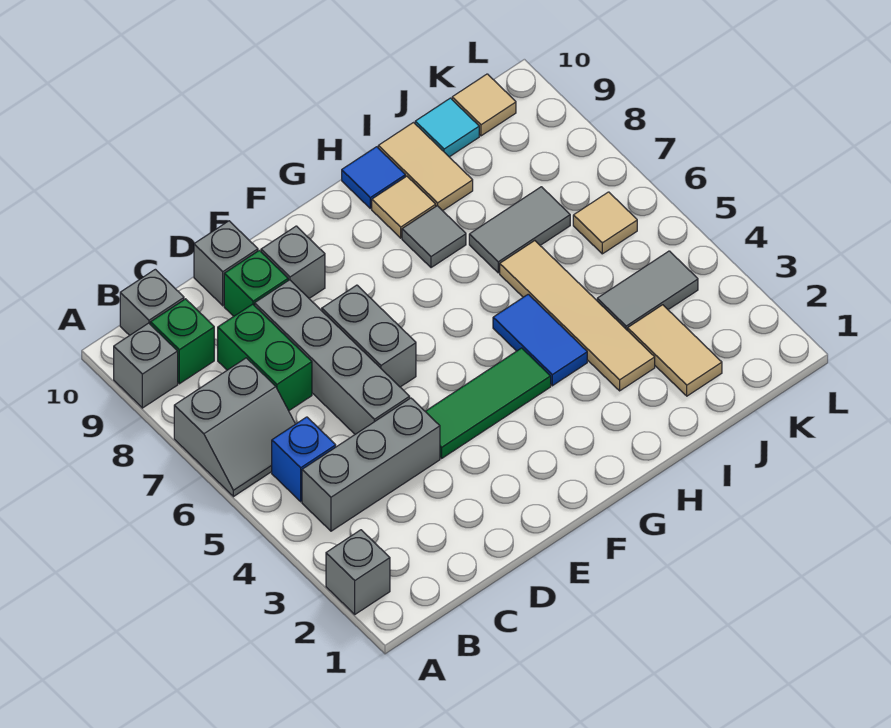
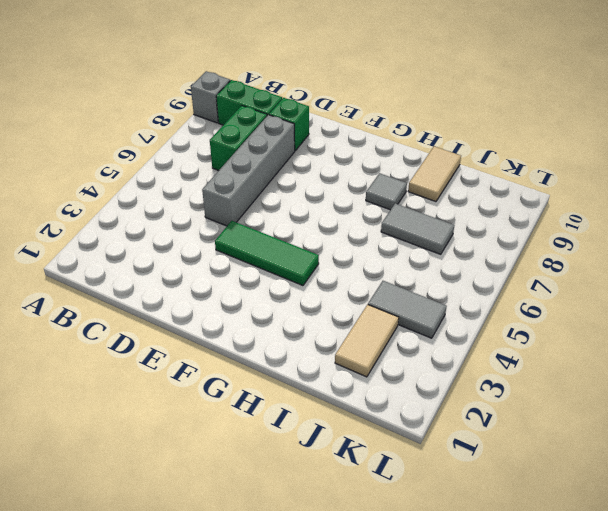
green brick B9:C9 level 1 -> green brick B9 level 1
none -> grey brick A2 level 1
none -> grey slope A6:B7 level 1 top 7
none -> grey brick B4:D4 level 1

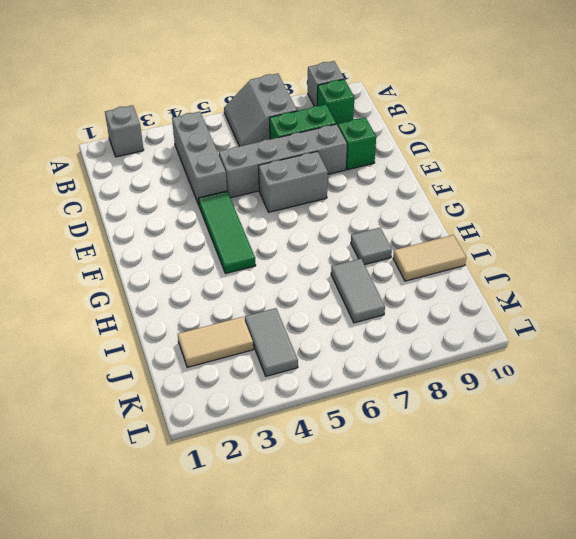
none -> blue brick B5 level 1
none -> grey brick B10 level 1
none -> grey brick D10 level 1

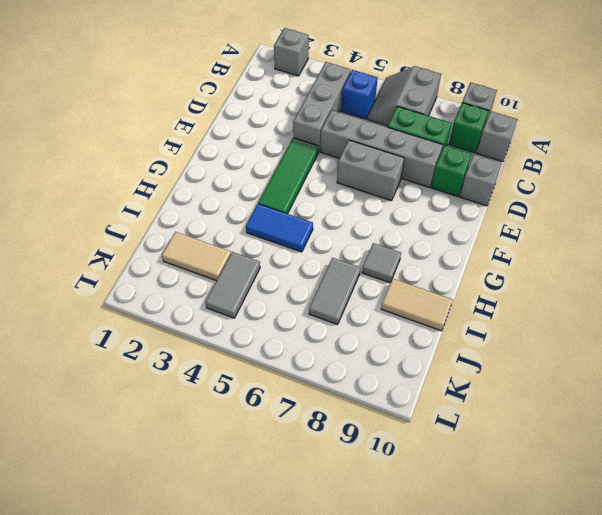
none -> grey brick E9 level 1
none -> tan tile H9 level 1
none -> blue tile H10 level 1

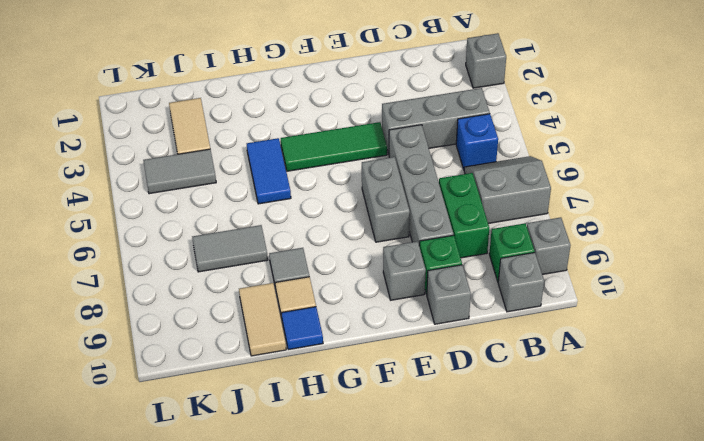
none -> tan tile I3:I6 level 1
none -> cyan tile J10 level 1
none -> tan tile K6 level 1

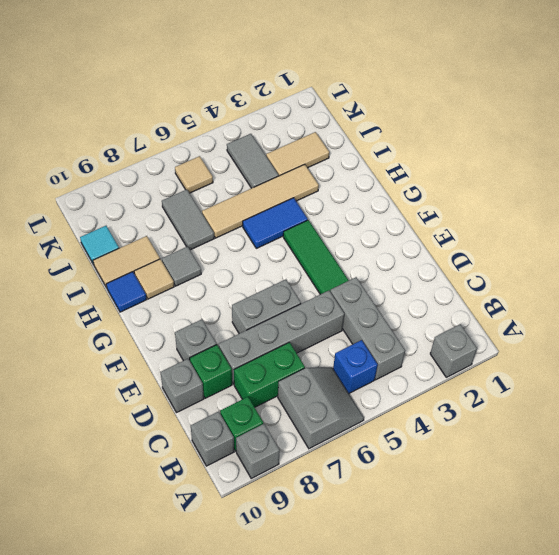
none -> tan tile K10 level 1

